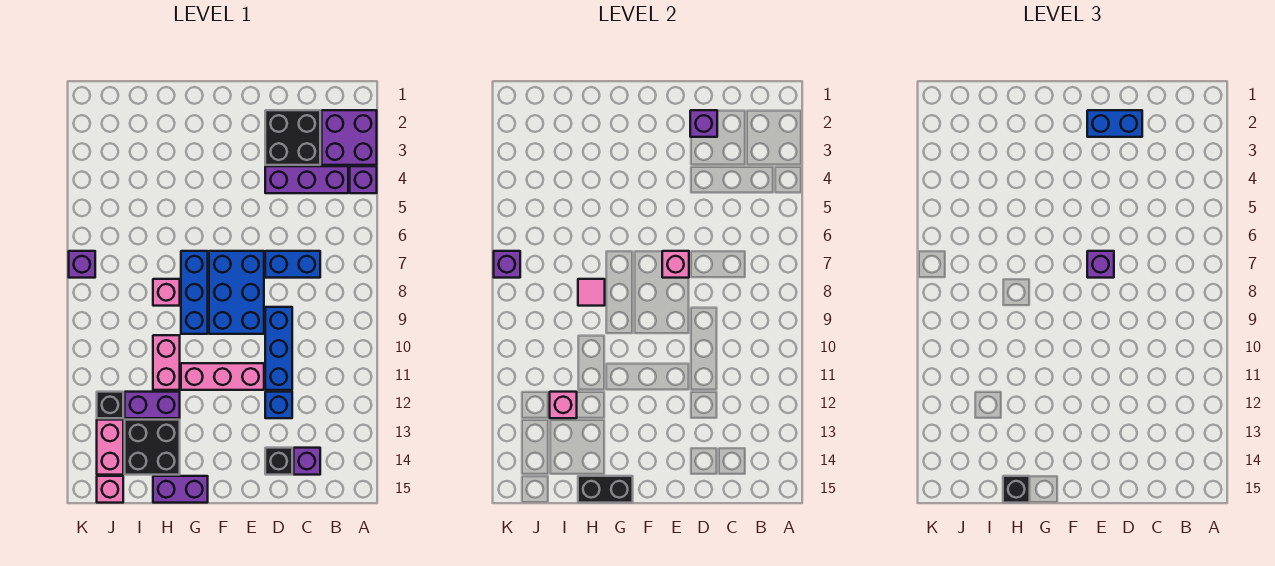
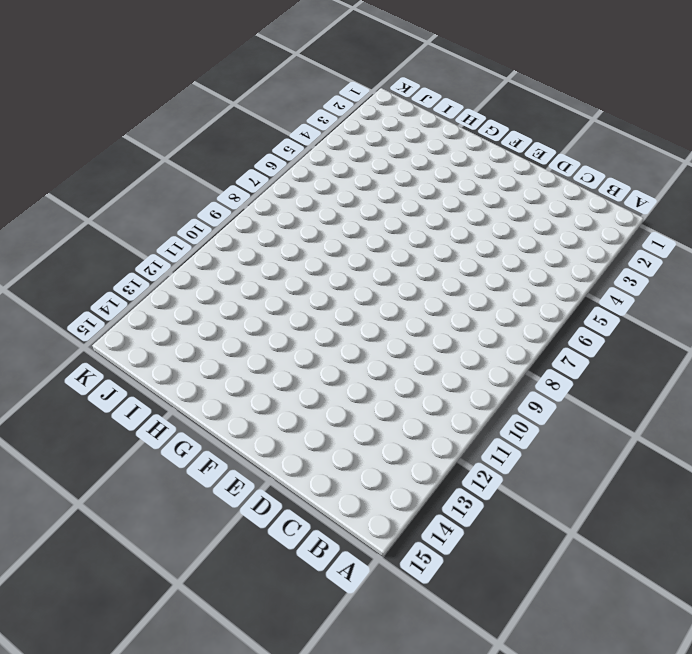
none -> purple brick A2:B3 level 1
none -> purple brick A4 level 1
none -> purple brick B4:D4 level 1
none -> black brick C2:D3 level 1

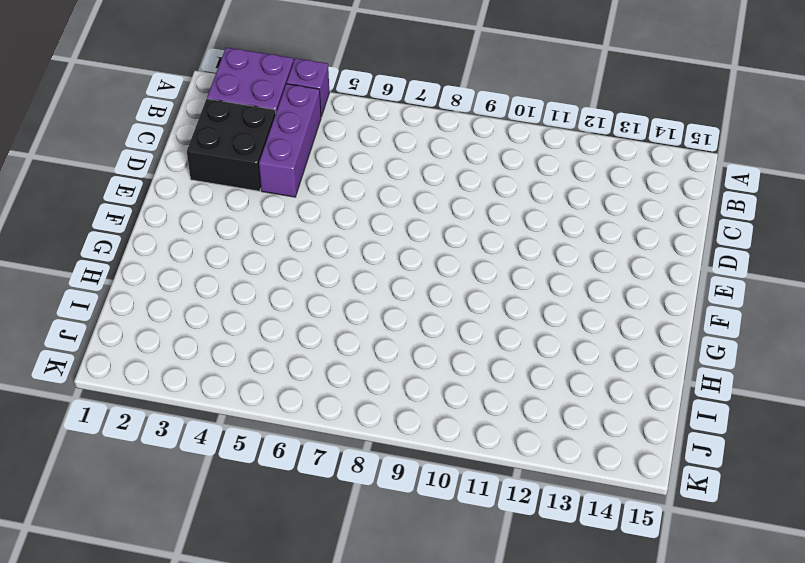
none -> blue brick C7:D7 level 1
none -> purple brick C14 level 1
none -> blue brick D9:D11 level 1
none -> blue brick D12 level 1

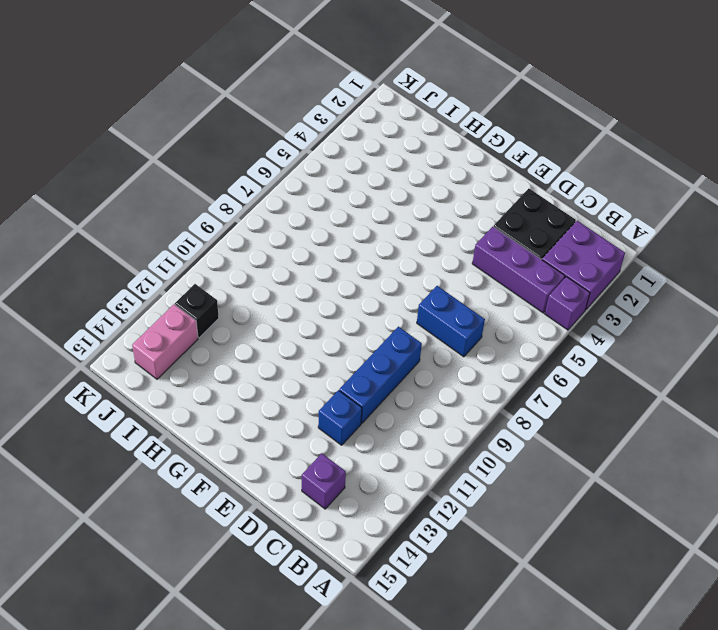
none -> black brick D14 level 1
none -> blue brick E7:F9 level 1
none -> pink brick E11:G11 level 1
none -> blue brick G7:G9 level 1

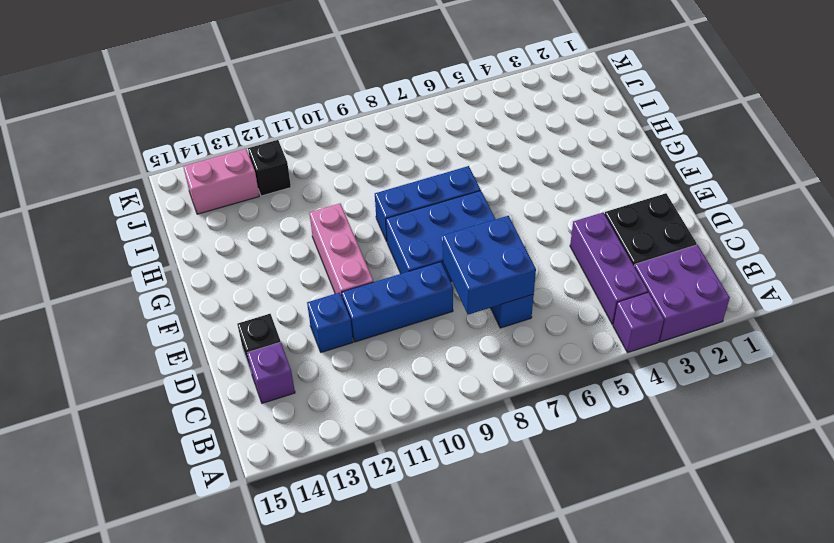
blue brick C7:D8 level 2 -> none
none -> purple brick G15:H15 level 1
none -> pink brick H8 level 1
none -> pink brick H10:H11 level 1
none -> purple brick H12:I12 level 1

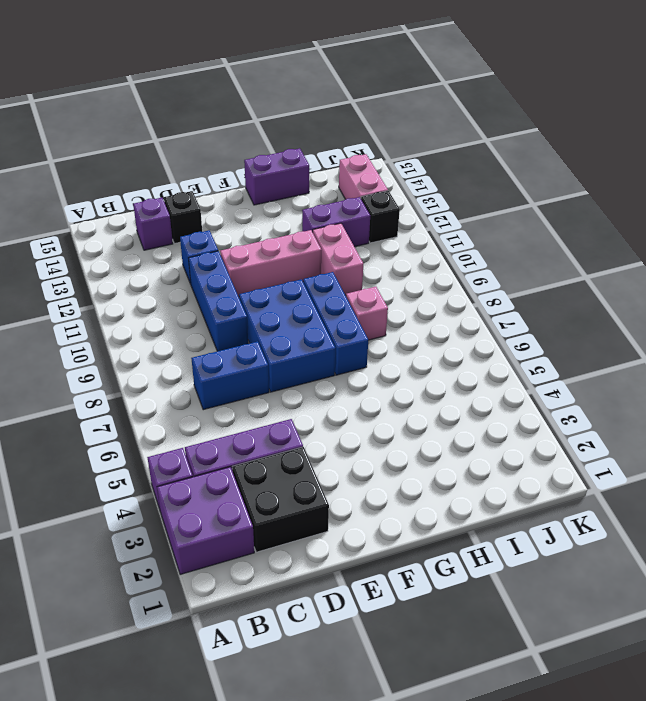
none -> black brick H13:I14 level 1
none -> pink brick J15 level 1
none -> purple brick K7 level 1
none -> purple brick D2 level 2

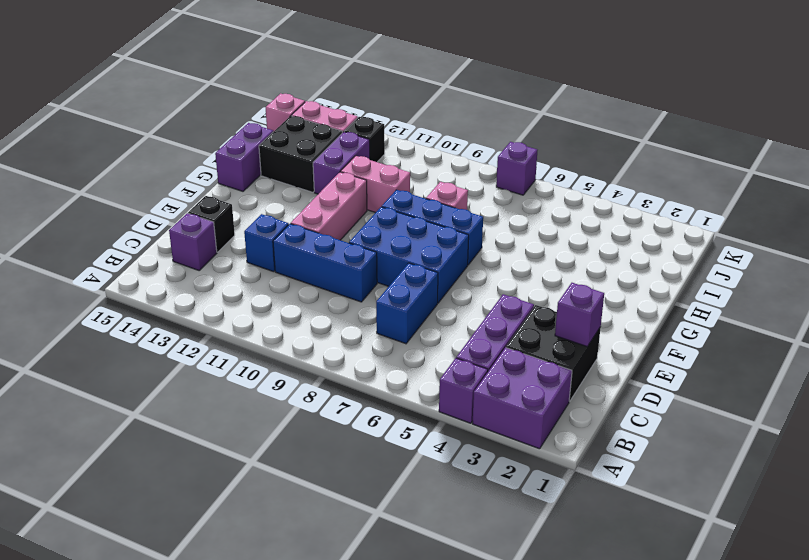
none -> pink brick E7 level 2
none -> black brick G15:H15 level 2
none -> pink tile H8 level 2
none -> pink brick I12 level 2

